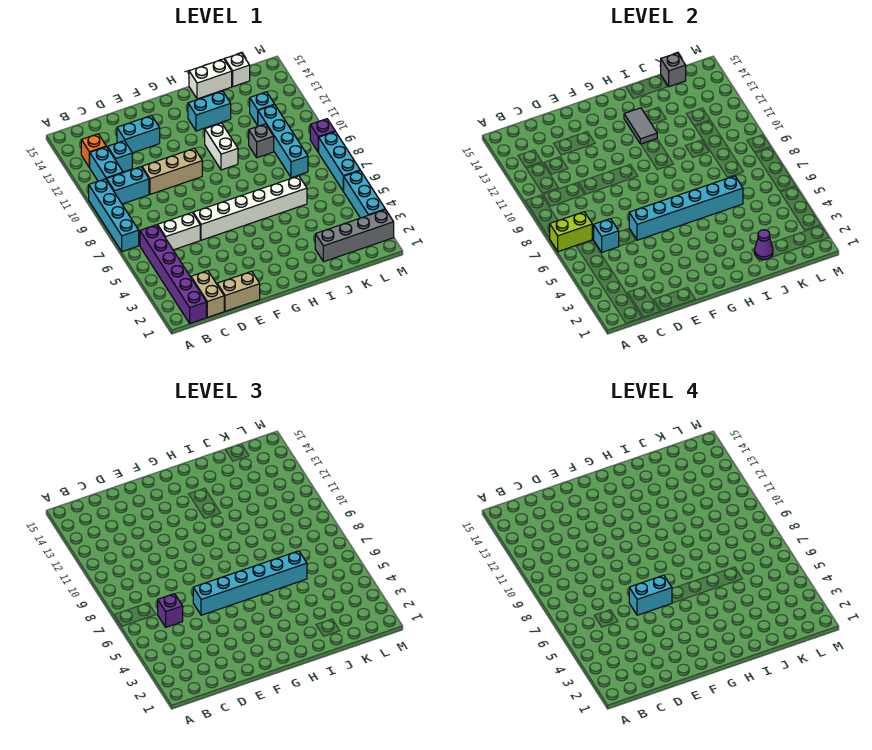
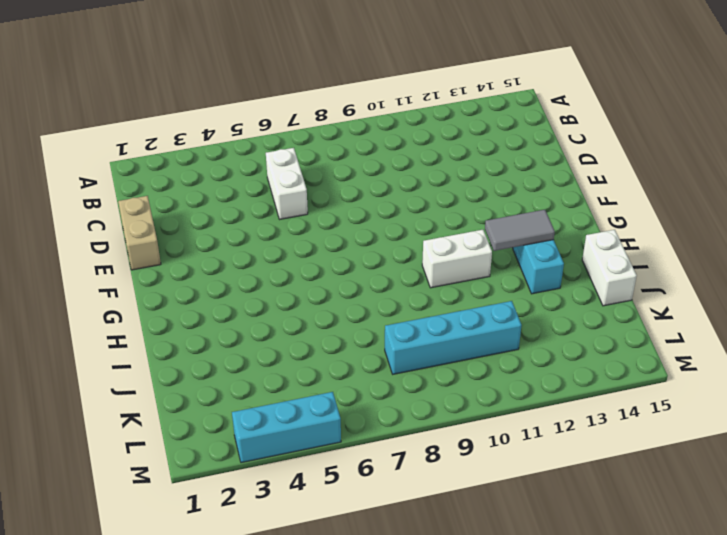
none -> cyan brick A7:A10 level 1
none -> purple brick B1:B6 level 1
none -> cyan brick B10:C10 level 1
none -> cyan brick B11:B12 level 1

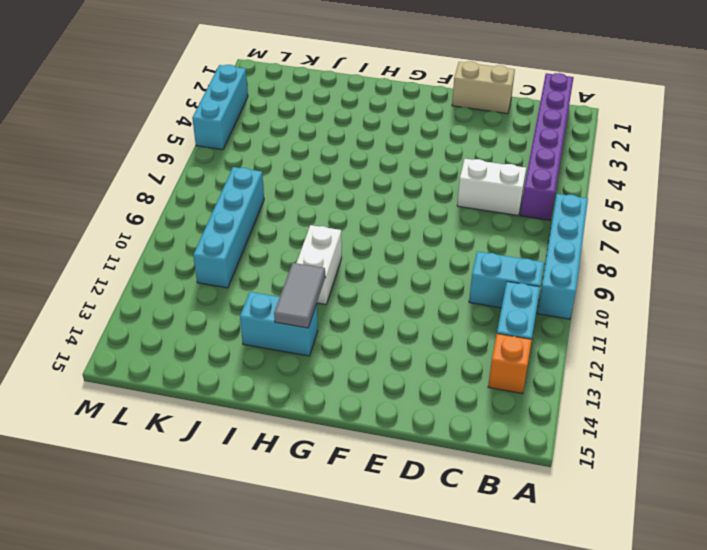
none -> tan brick C1:C2 level 1
none -> cyan brick C12 level 1
none -> tan brick D10:F10 level 1
none -> cyan brick D13:E13 level 1

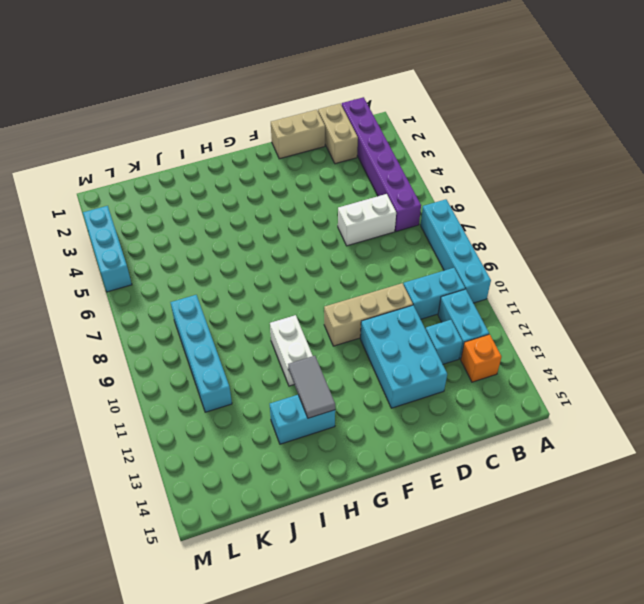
cyan brick D11:E13 level 1 -> cyan brick D13:E13 level 1
none -> white brick E6:J6 level 1
none -> white brick I15:J15 level 1
none -> grey brick J2:M2 level 1
none -> grey brick J10 level 1

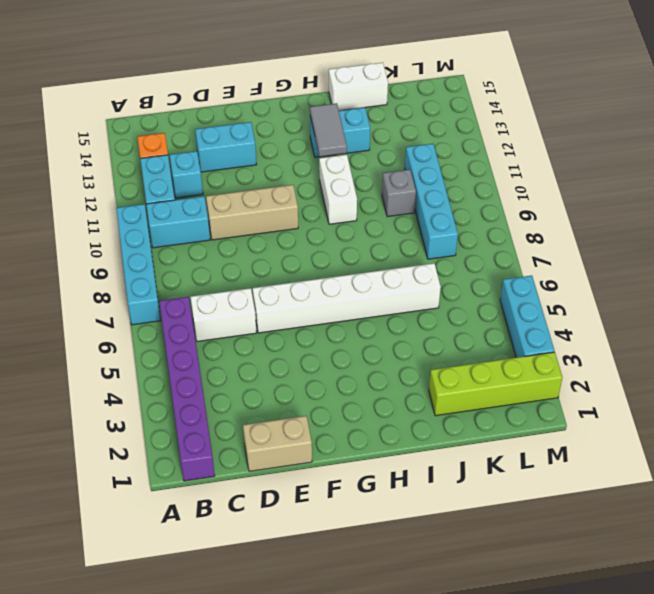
lime brick J2:M2 level 1 -> grey brick J2:M2 level 1
none -> tan brick C1:C2 level 1
none -> cyan brick K12 level 1
none -> white brick K15 level 1
none -> cyan brick M6:M8 level 1

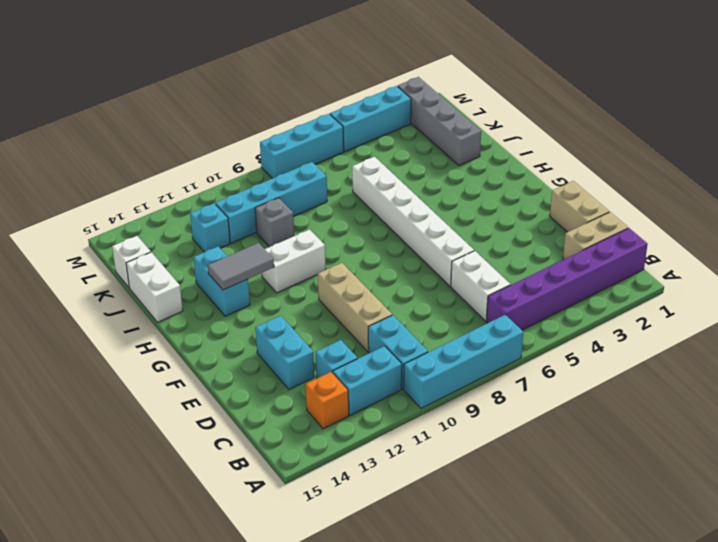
none -> purple brick M9 level 1
none -> lime brick A7:B7 level 2
none -> cyan brick C6 level 2
none -> cyan brick E6:J6 level 2

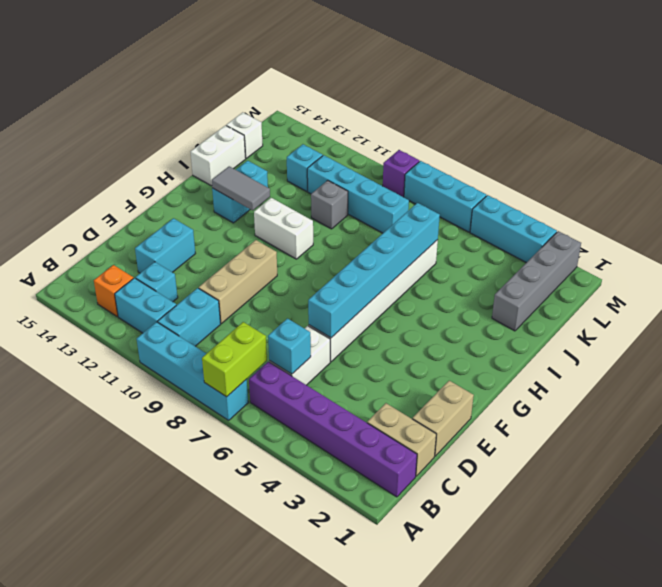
none -> purple cone J2 level 2
none -> grey brick K15 level 2
none -> purple brick C6 level 3
none -> cyan brick E6:J6 level 3

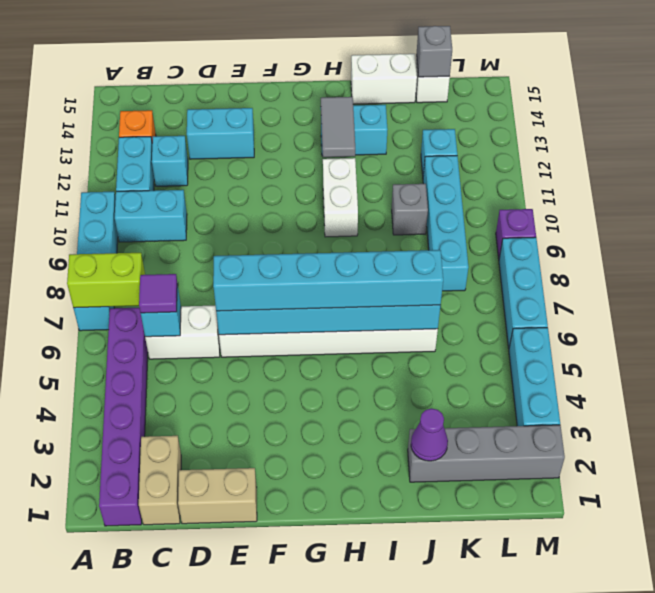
purple tile C6 level 3 -> purple brick C6 level 3
none -> tan brick D10:F10 level 1
none -> cyan brick E6:F6 level 4

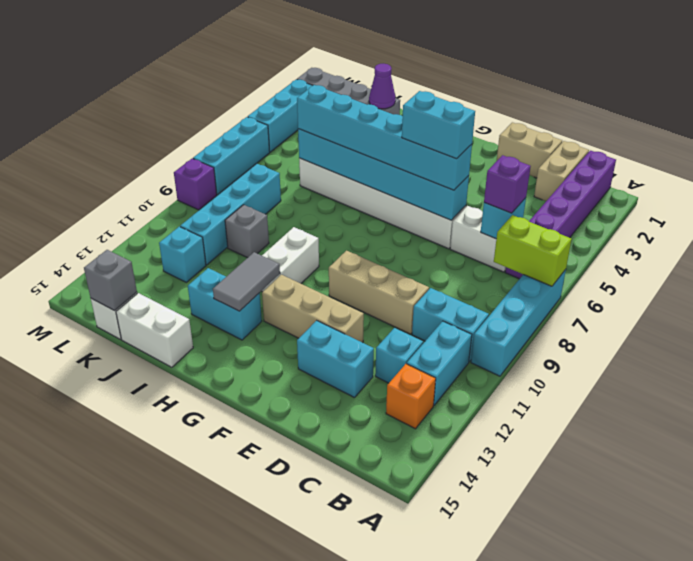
tan brick E12:G12 level 1 -> none

